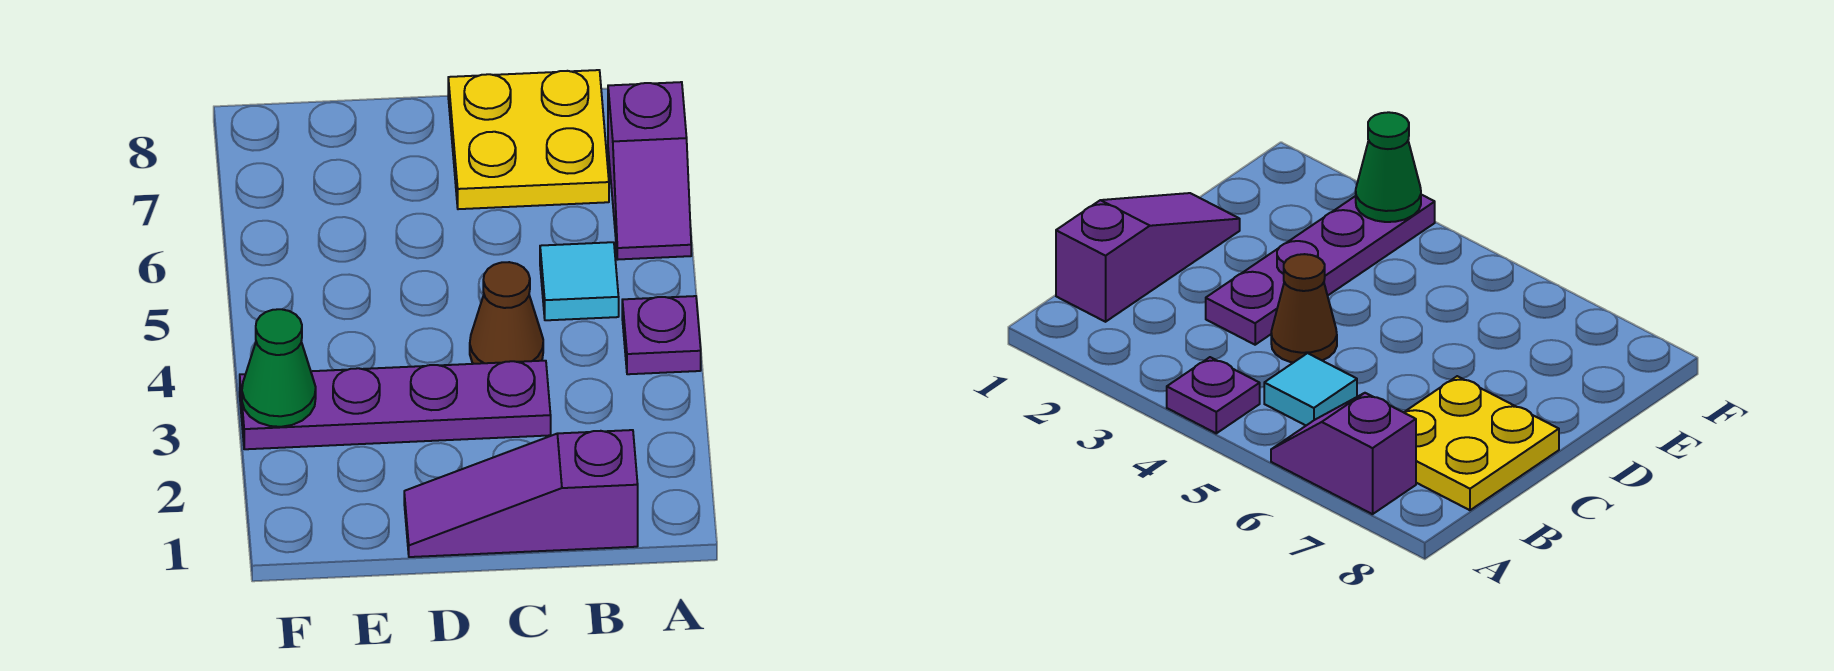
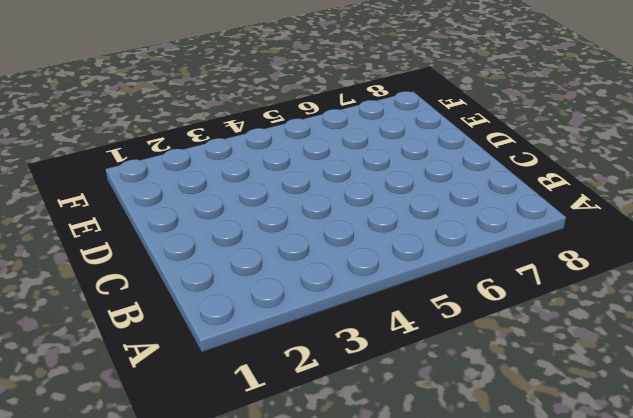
none -> purple plate A4 level 1
none -> purple slope A6:A7 level 1 top 7

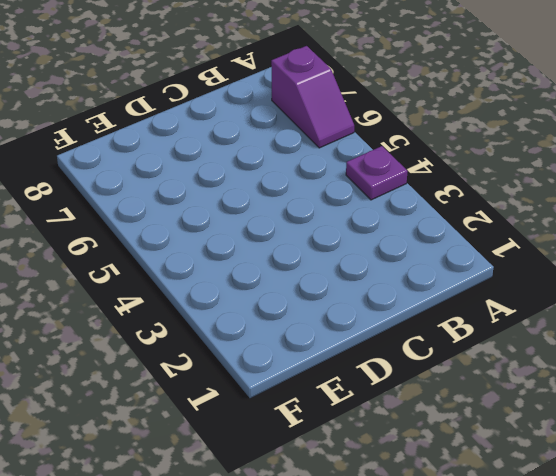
none -> purple slope B1:D1 level 1 top B
none -> cyan tile B5 level 1

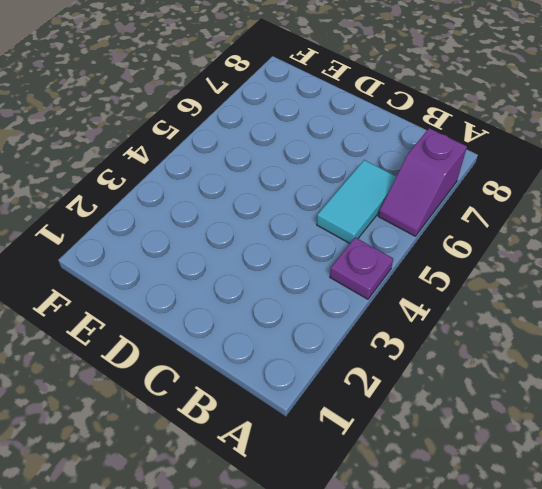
cyan tile B5:B6 level 1 -> cyan tile B5 level 1
none -> purple slope B1:D1 level 1 top B
none -> yellow plate B7:C8 level 1

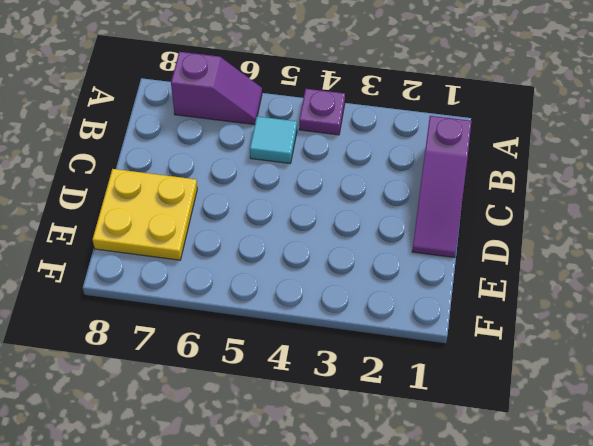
yellow plate D7:E8 level 1 -> yellow plate B7:C8 level 1
none -> purple plate C3:F3 level 1
none -> brown cone C4 level 1

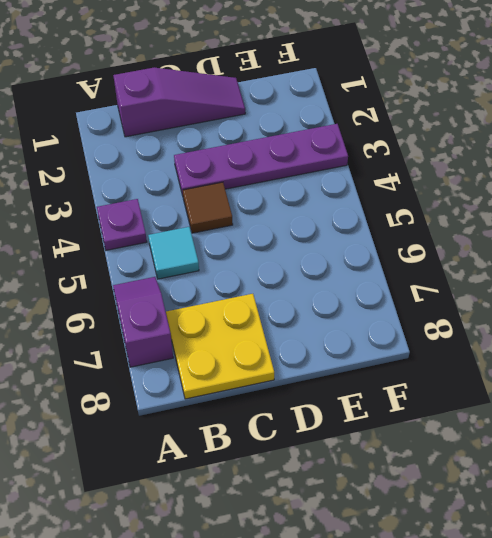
brown tile C4 level 1 -> brown cone C4 level 1
none -> green cone F3 level 2

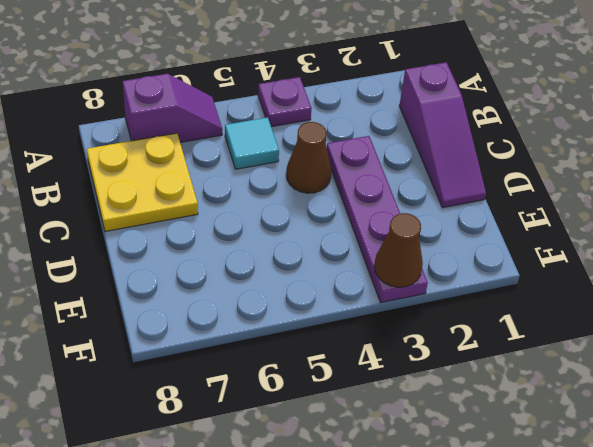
brown cone F3 level 2 -> green cone F3 level 2

